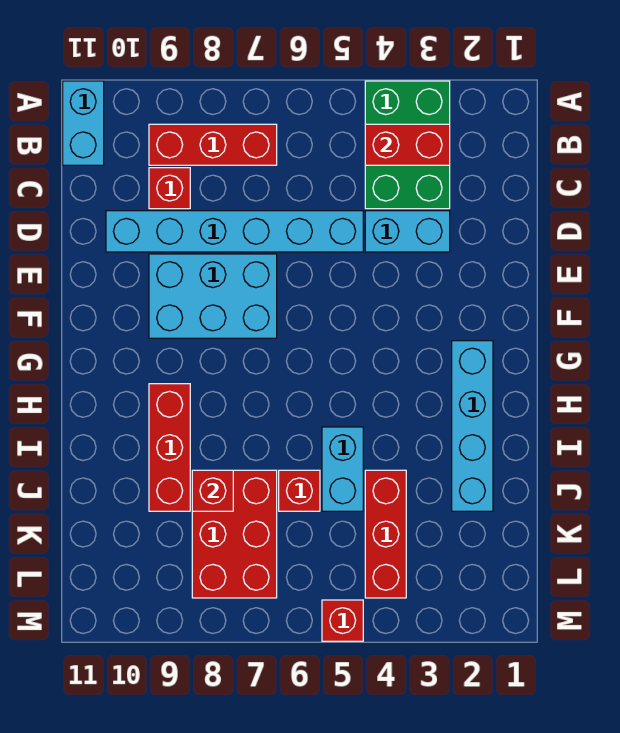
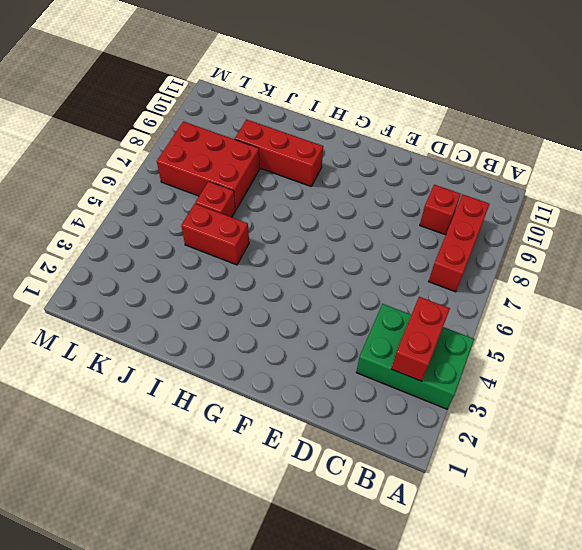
red brick I5:J5 level 1 -> cyan brick I5:J5 level 1
none -> cyan brick A11:B11 level 1
none -> cyan brick D3:D4 level 1
none -> cyan brick D5:D10 level 1

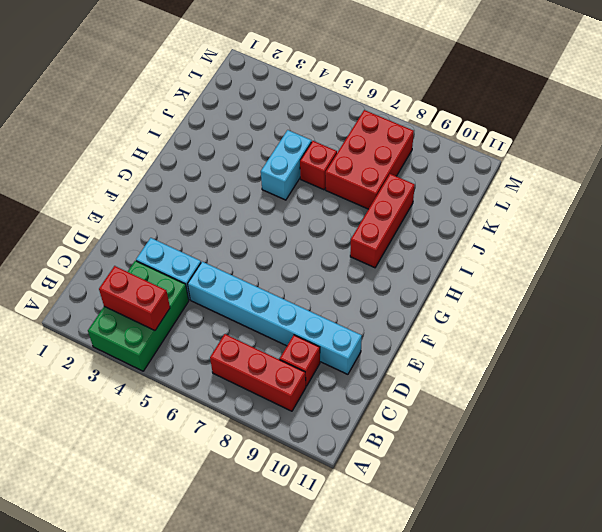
none -> cyan brick A11:B11 level 1
none -> cyan brick E7:F9 level 1
none -> cyan brick G2:J2 level 1

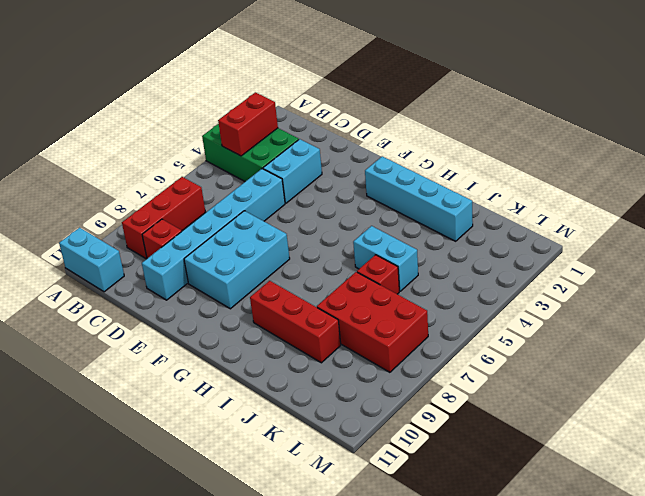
none -> red brick J4:L4 level 1
none -> red brick M5 level 1
none -> red brick J8 level 2

